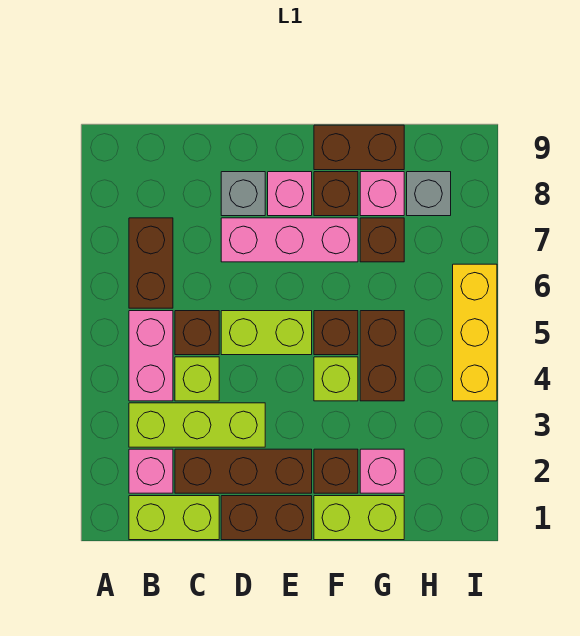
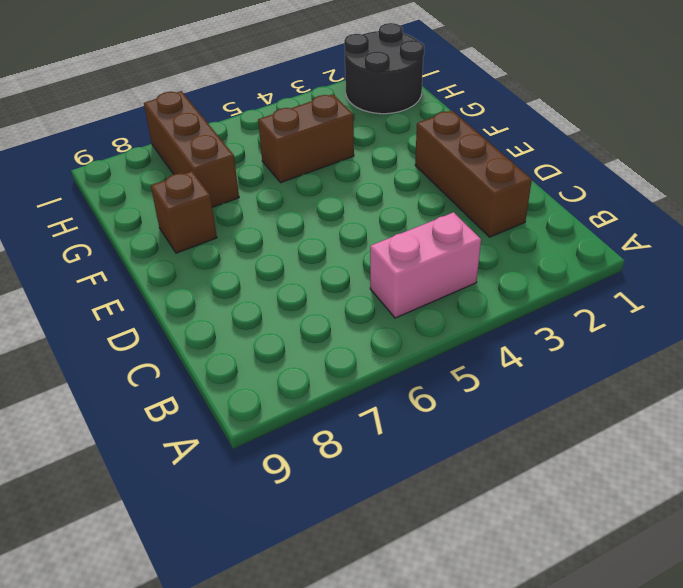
brown brick G7:I7 level 1 -> brown brick G7 level 1
black round brick H1:I2 level 1 -> none
none -> lime brick B1:C1 level 1
none -> pink brick B2 level 1
none -> lime brick B3:D3 level 1

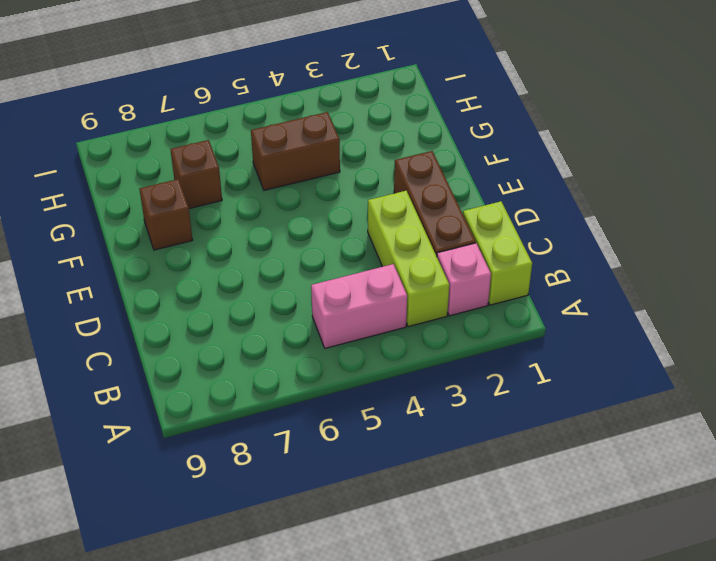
none -> brown brick B6:B7 level 1
none -> lime brick C4 level 1
none -> brown brick C5 level 1

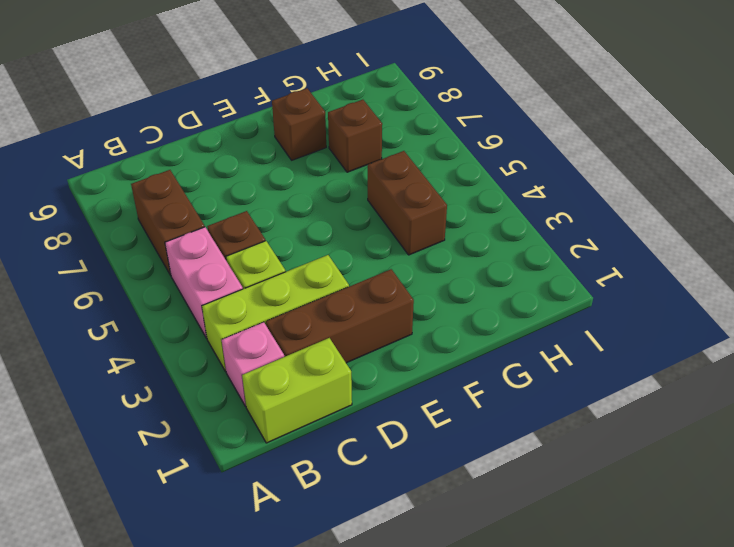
none -> brown brick D1:E1 level 1
none -> lime brick D5:E5 level 1
none -> pink brick D7:F7 level 1

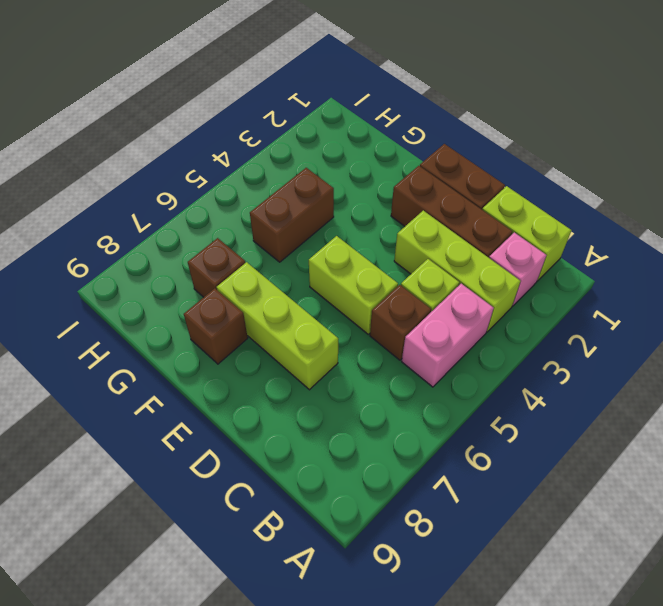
lime brick D7:F7 level 1 -> pink brick D7:F7 level 1
none -> brown brick B6:B7 level 1
none -> grey brick D8 level 1
none -> pink brick E8 level 1

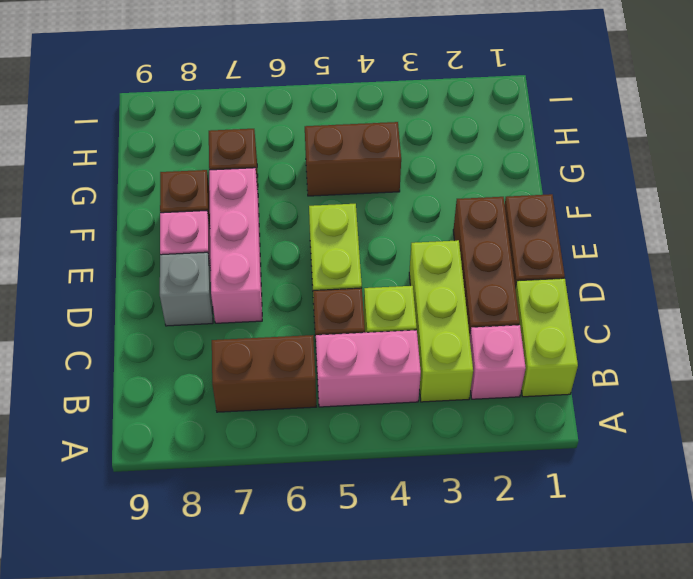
none -> lime brick F1:G1 level 1
none -> brown brick F2 level 1
none -> lime brick F4 level 1

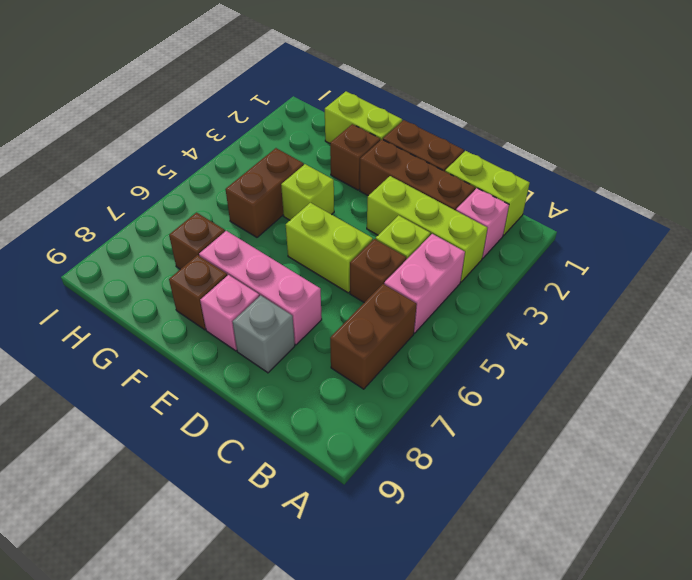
none -> brown brick F5 level 1
none -> brown brick F9:G9 level 1
none -> pink brick G2 level 1

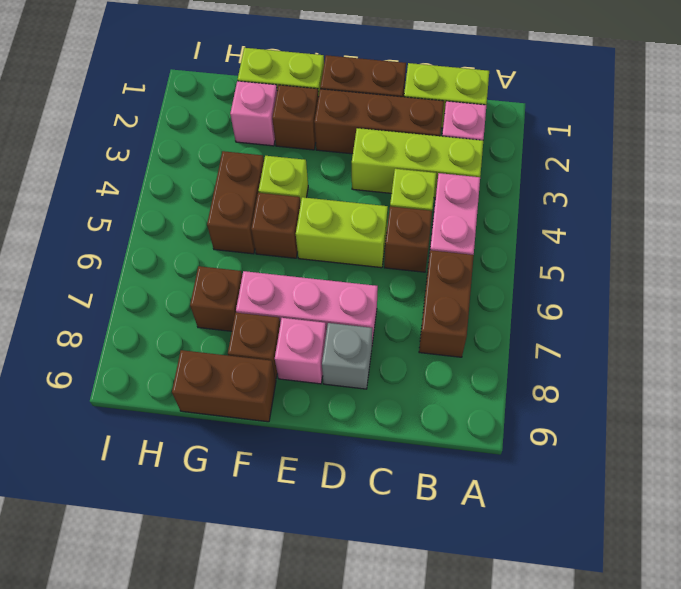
none -> pink brick G8 level 1
none -> grey brick H8 level 1
none -> yellow brick I4:I6 level 1

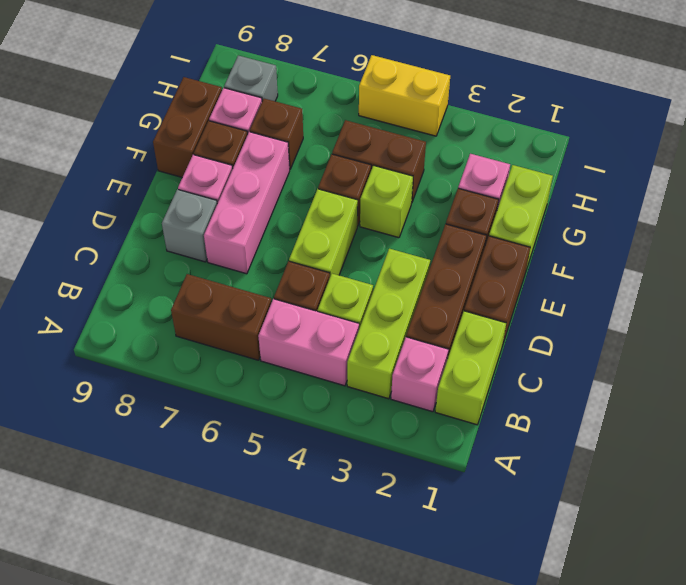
yellow brick I4:I5 level 1 -> yellow brick I4:I6 level 1

